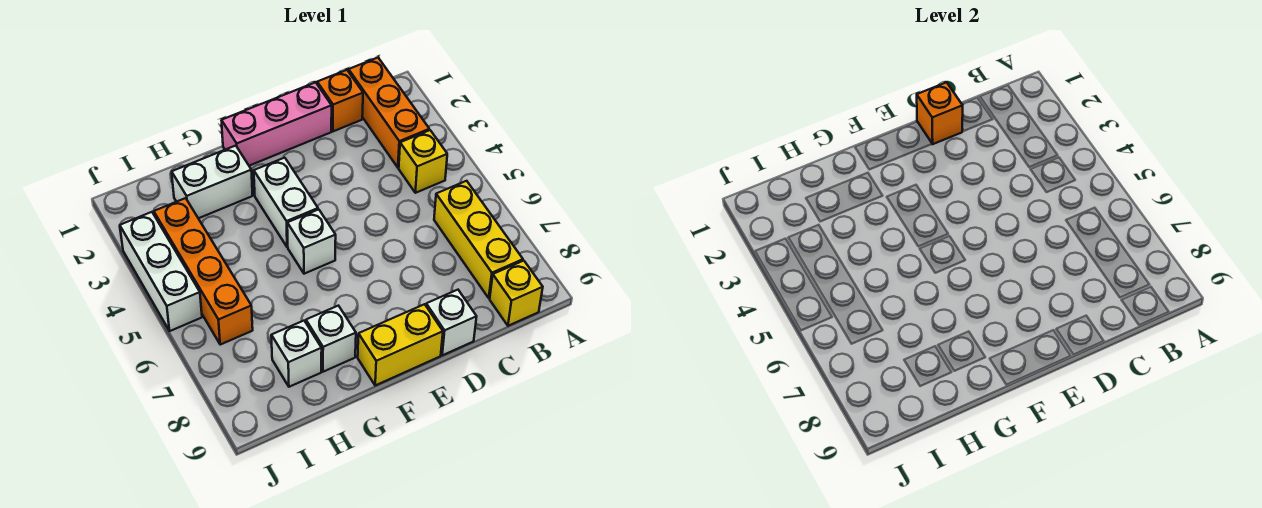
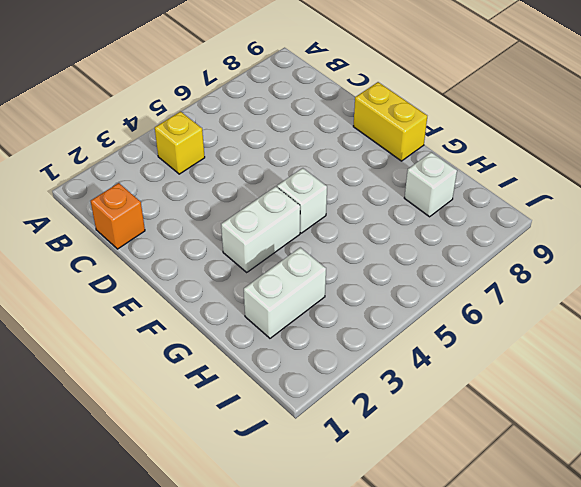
white brick H2:H3 level 1 -> white brick G2:H2 level 1
none -> orange brick B1:B3 level 1
none -> yellow brick B6:B8 level 1
none -> yellow brick B9 level 1

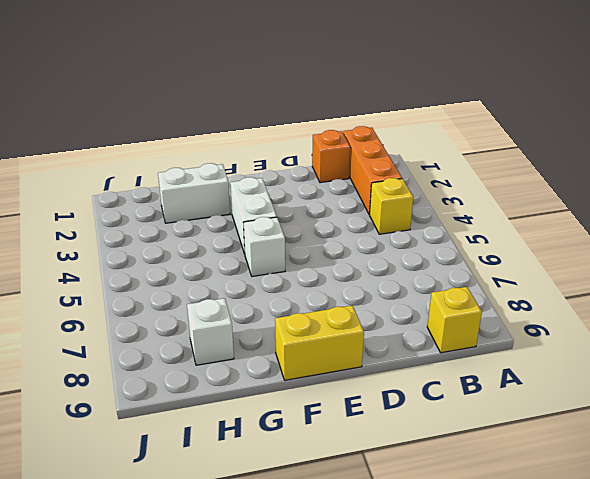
none -> yellow brick B6:B8 level 1
none -> pink brick D1:F1 level 1
none -> white brick D9 level 1

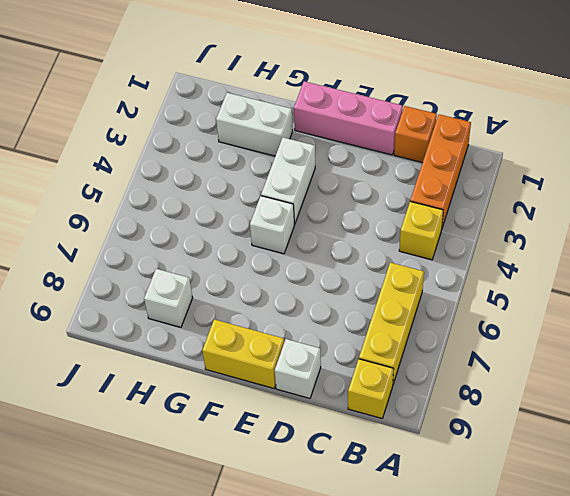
none -> white brick G8 level 1
none -> orange brick I3:I6 level 1
none -> white brick J3:J5 level 1

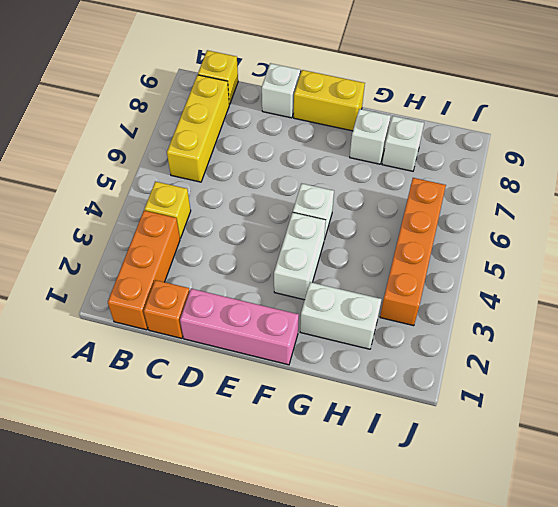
none -> white brick J3:J5 level 1
none -> orange brick D1 level 2

